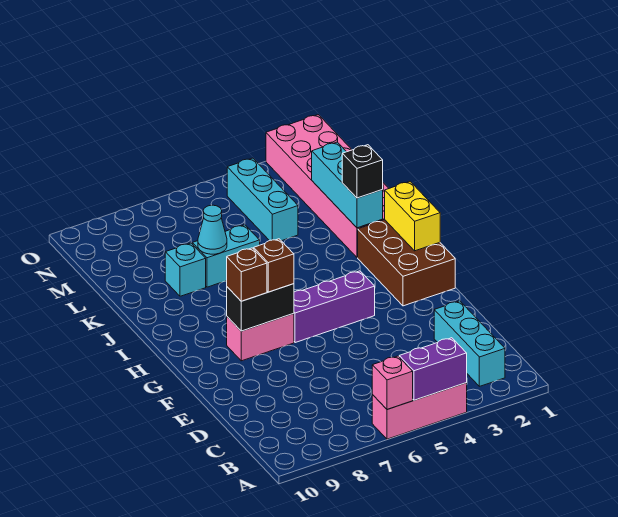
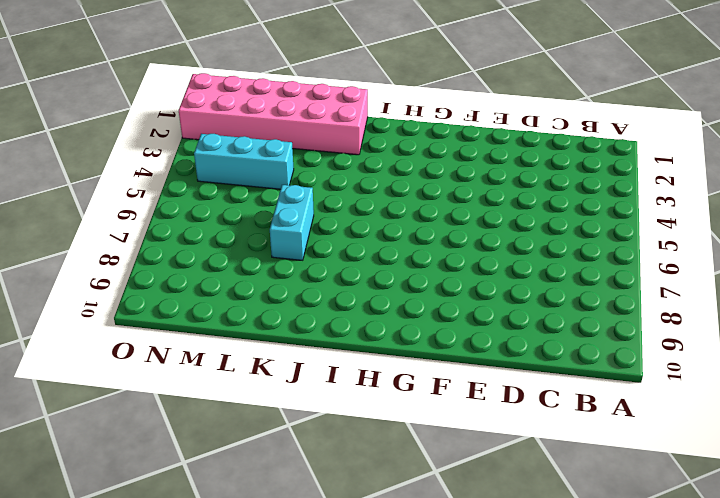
none -> pink brick A4:A6 level 1
none -> cyan brick B2:D2 level 1
none -> brown brick G1:I2 level 1

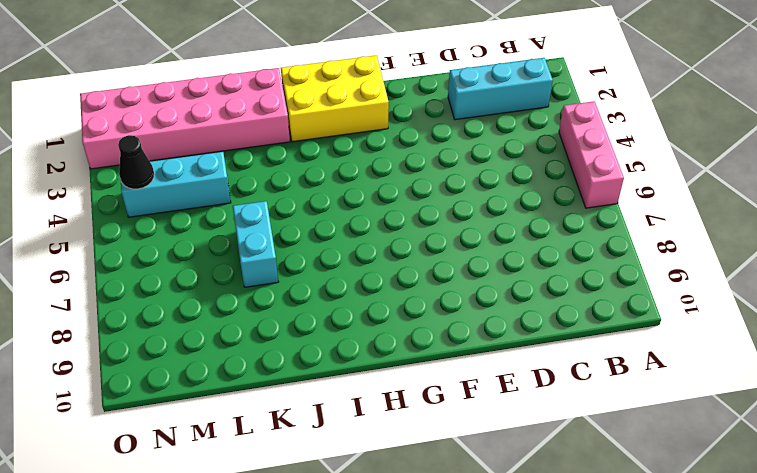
yellow brick G1:I2 level 1 -> brown brick G1:I2 level 1
black cone N4 level 2 -> none
none -> purple brick G4:G6 level 1
none -> pink brick G7:G8 level 1
none -> cyan brick K8 level 1

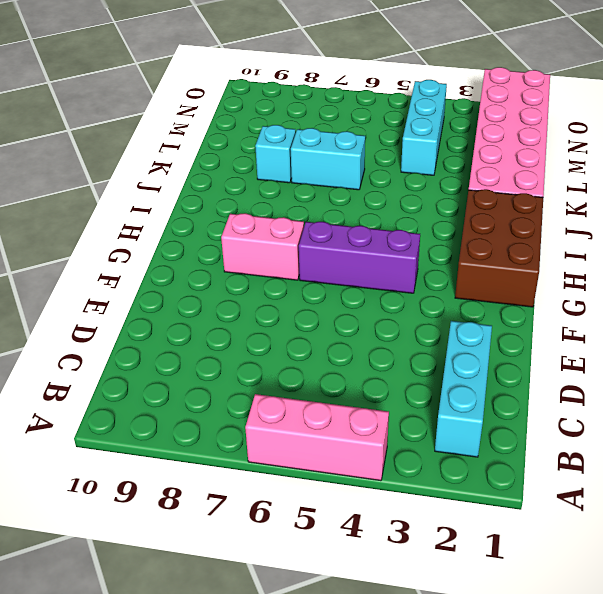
none -> purple brick A4:A5 level 2
none -> pink brick A6 level 2
none -> black brick G7:G8 level 2

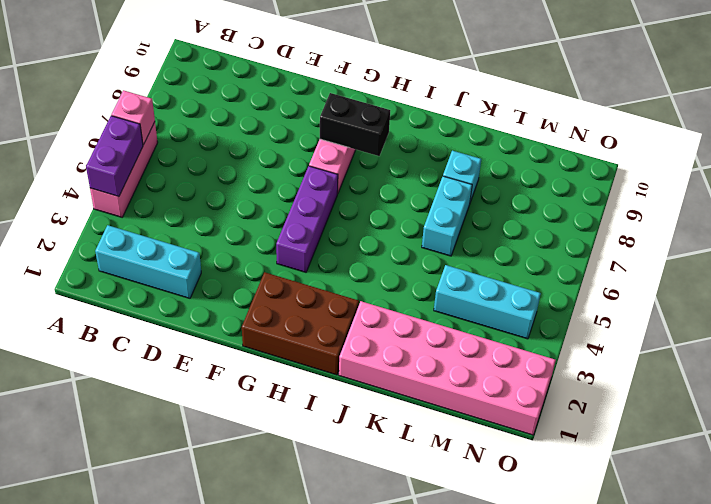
black brick G8:H8 level 2 -> black brick G7:G8 level 2
none -> yellow brick H1:I1 level 2
none -> cyan brick J2:L2 level 2
none -> cyan cone K7 level 2

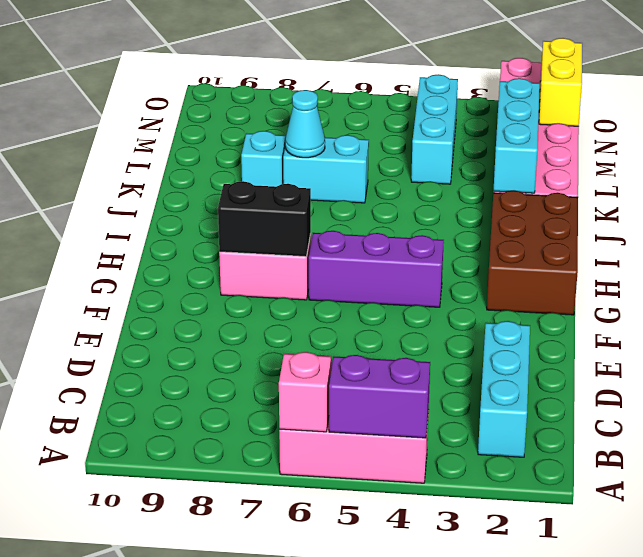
yellow brick M1:N1 level 2 -> yellow brick H1:I1 level 2
none -> brown brick G7 level 3
none -> brown brick G8 level 3
none -> black brick J2 level 3

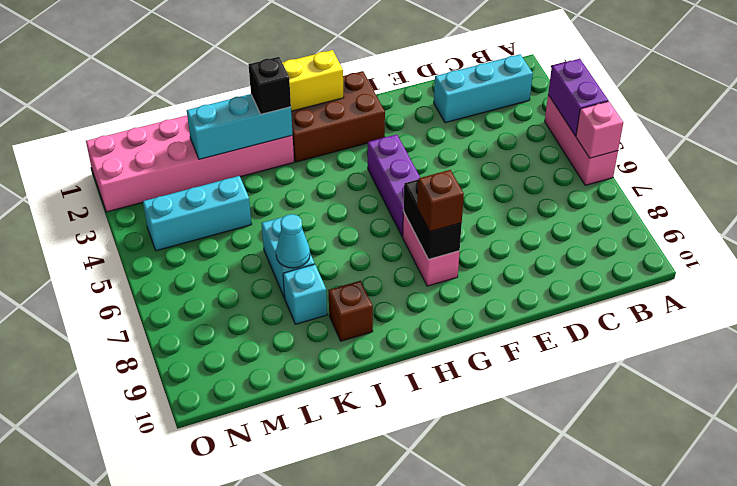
brown brick J9 level 1 -> brown brick G7 level 3

